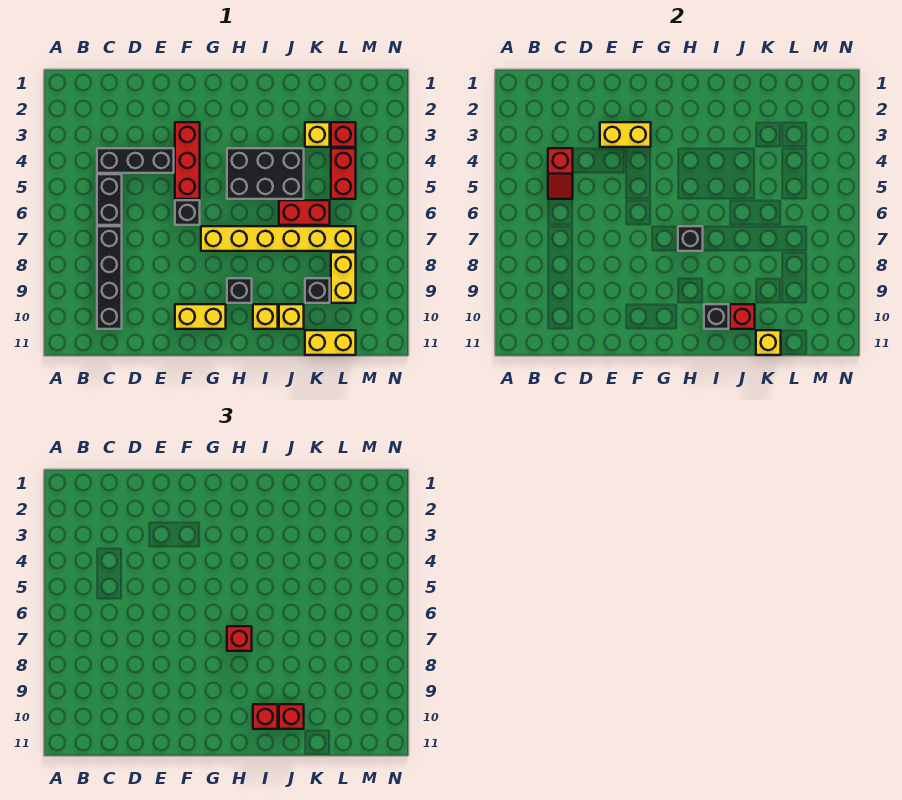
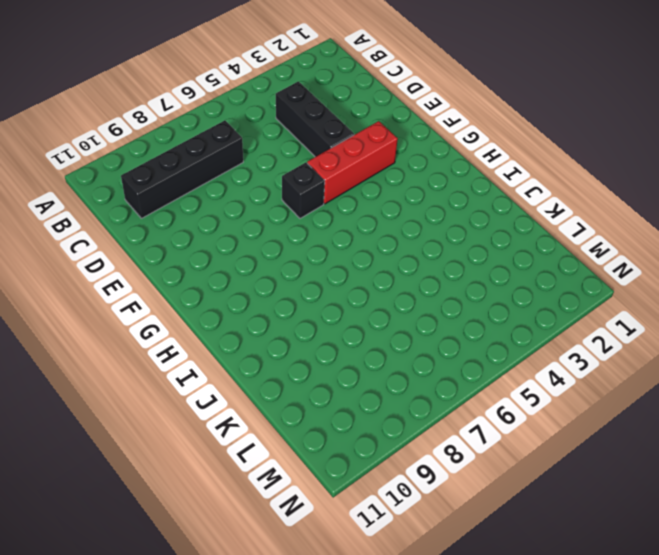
none -> black brick C5:C6 level 1
none -> yellow brick F10:G10 level 1
none -> yellow brick G7:L7 level 1

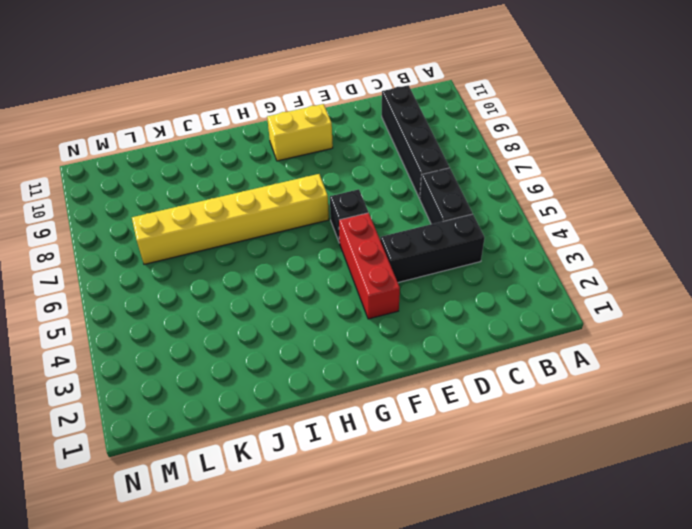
none -> black brick H4:J5 level 1
none -> black brick H9 level 1
none -> yellow brick I10 level 1

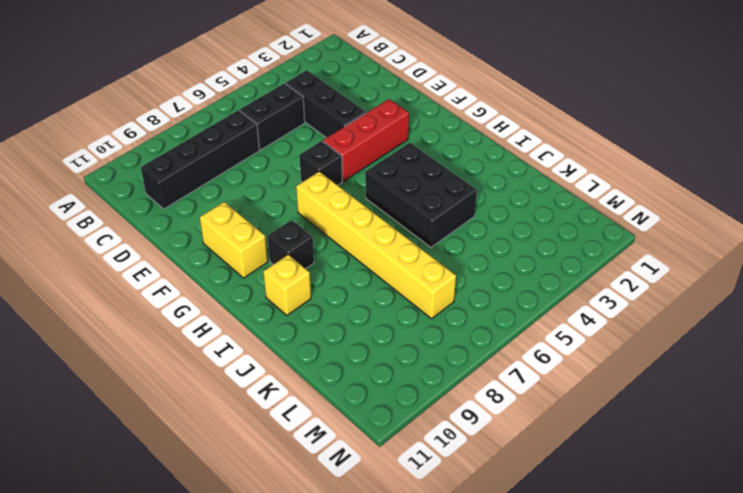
none -> red brick J6:K6 level 1
none -> yellow brick J10 level 1
none -> yellow brick K3 level 1

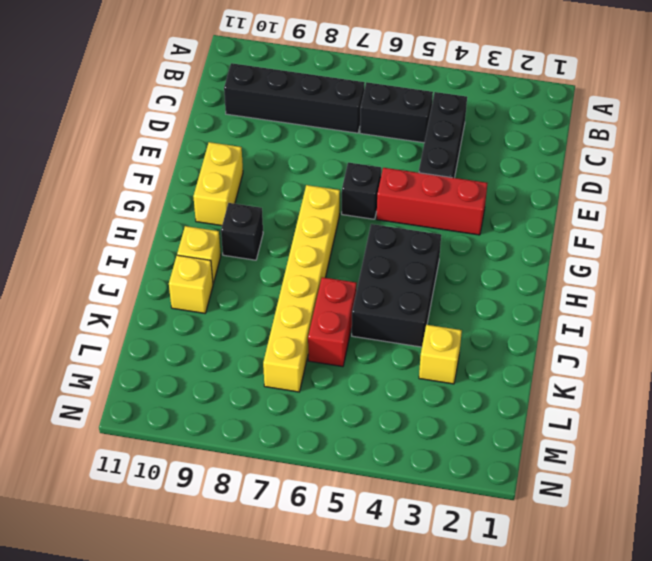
none -> black brick K9 level 1
none -> yellow brick K11:L11 level 1
none -> red brick L3 level 1

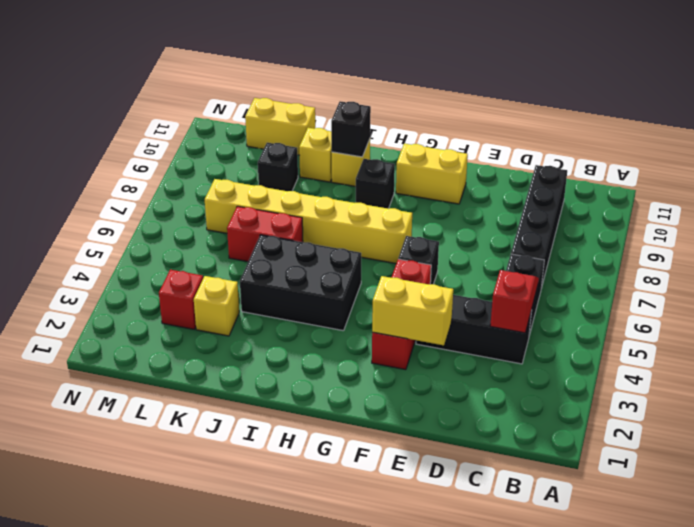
none -> red brick L4:L5 level 1
none -> yellow brick L8:L9 level 1
none -> black brick H7 level 2

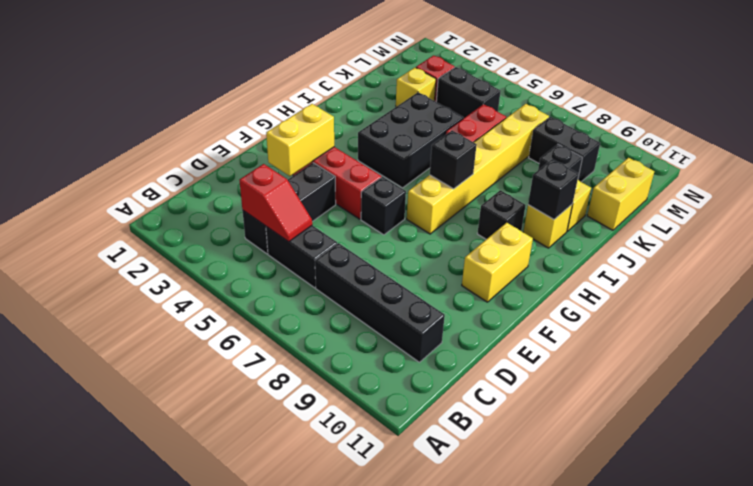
black brick L4:L5 level 1 -> red brick L4:L5 level 1
black brick L8:L9 level 1 -> yellow brick L8:L9 level 1
none -> red brick J10 level 2
none -> yellow brick K11 level 2
none -> red brick H7 level 3

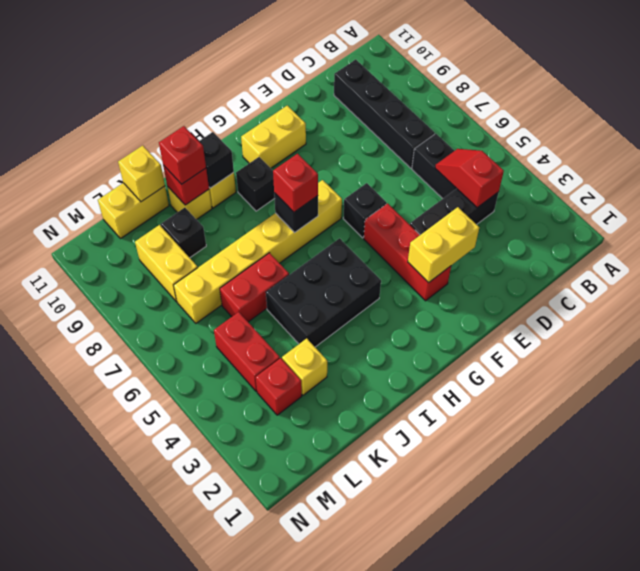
none -> red brick I10 level 3

